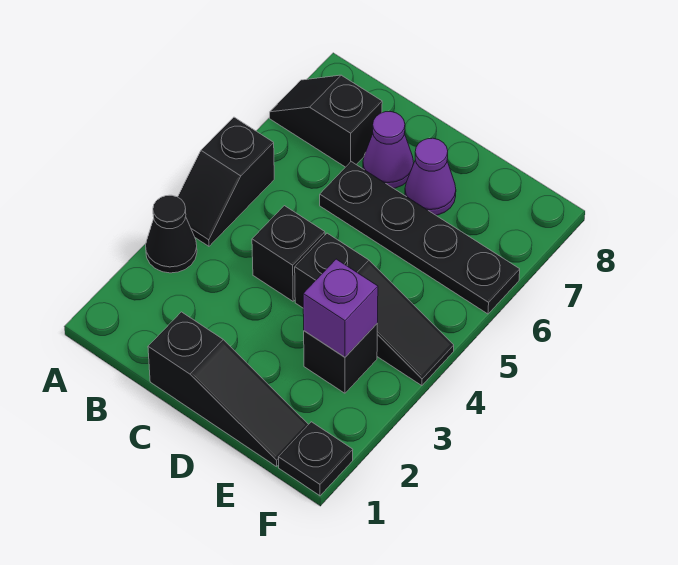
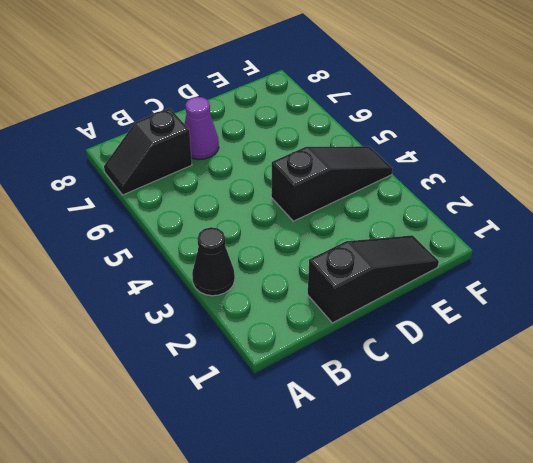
none -> black slope A4:A5 level 1 top 5
none -> black brick C4 level 1
none -> black plate C6:F6 level 1

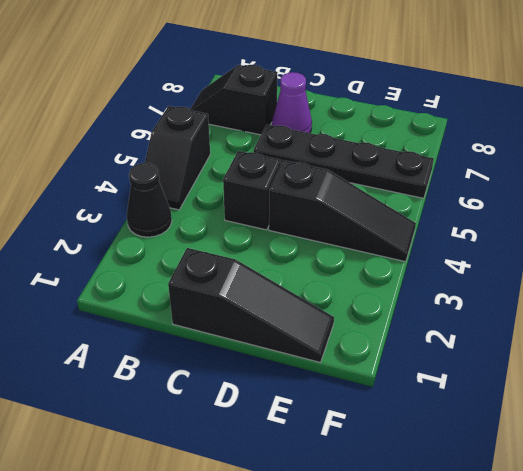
none -> purple cone D7 level 1
none -> black brick E3 level 1
none -> black plate F1 level 1

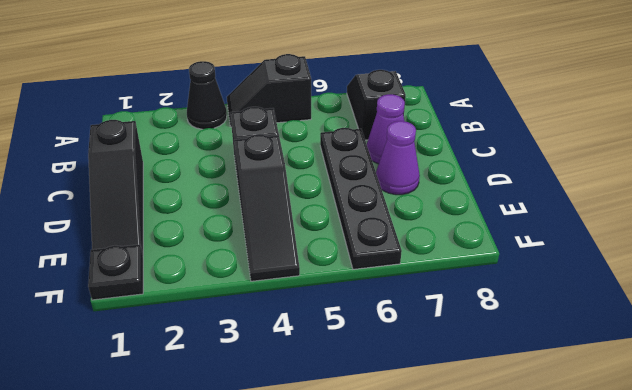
none -> black brick E3 level 1
none -> purple brick E3 level 2

